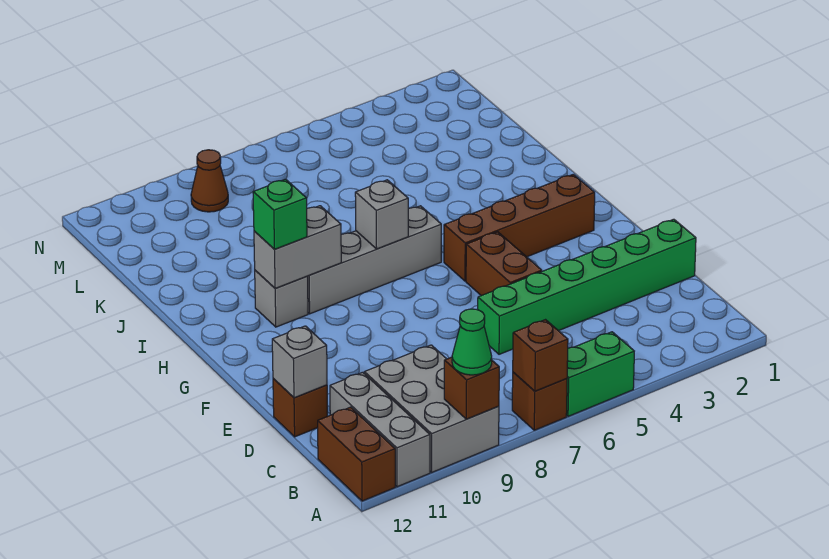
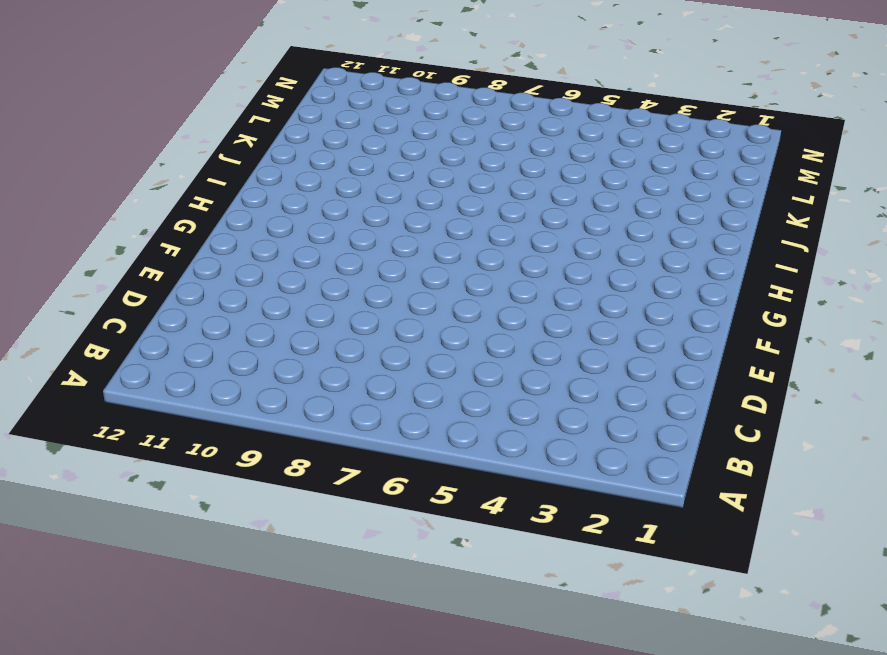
none -> green brick A5:A6 level 1
none -> brown brick A7 level 1
none -> grey brick A9:C10 level 1

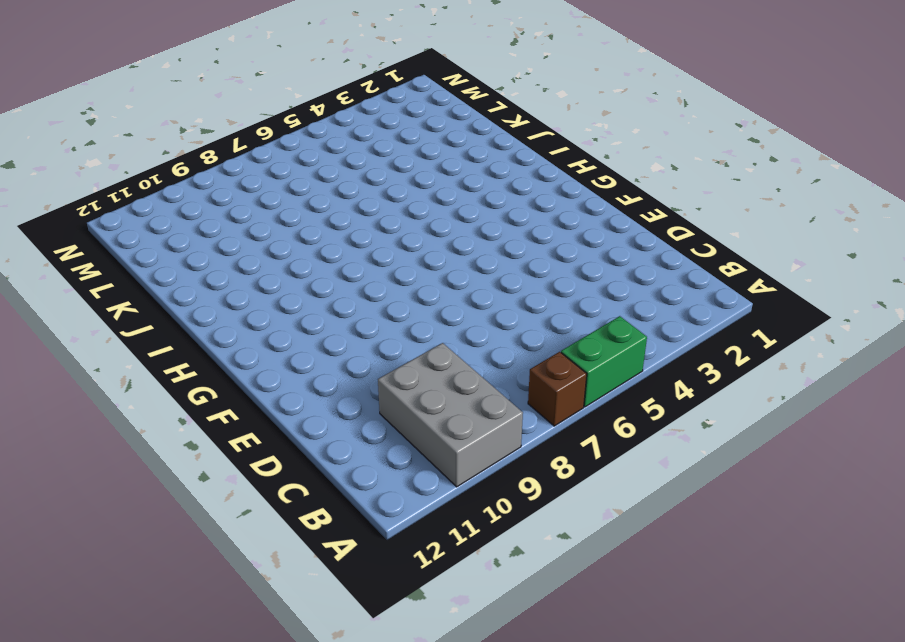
none -> grey brick A11:C11 level 1
none -> brown brick A12:B12 level 1
none -> green brick D1:D6 level 1

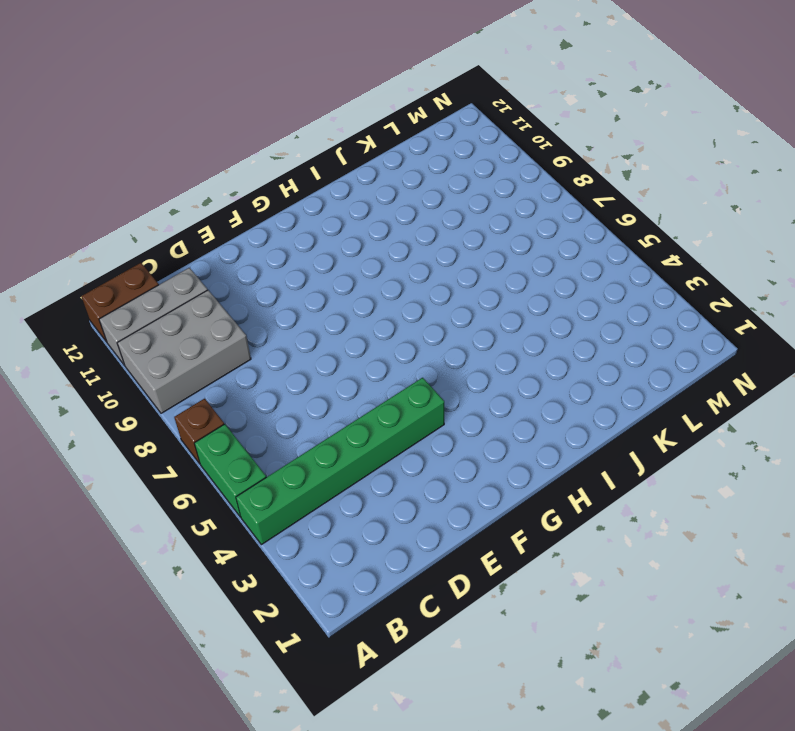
green brick A4:F4 level 1 -> green brick D1:D6 level 1
none -> brown brick D12 level 1
none -> brown brick E5:F5 level 1
none -> brown brick G2:G5 level 1

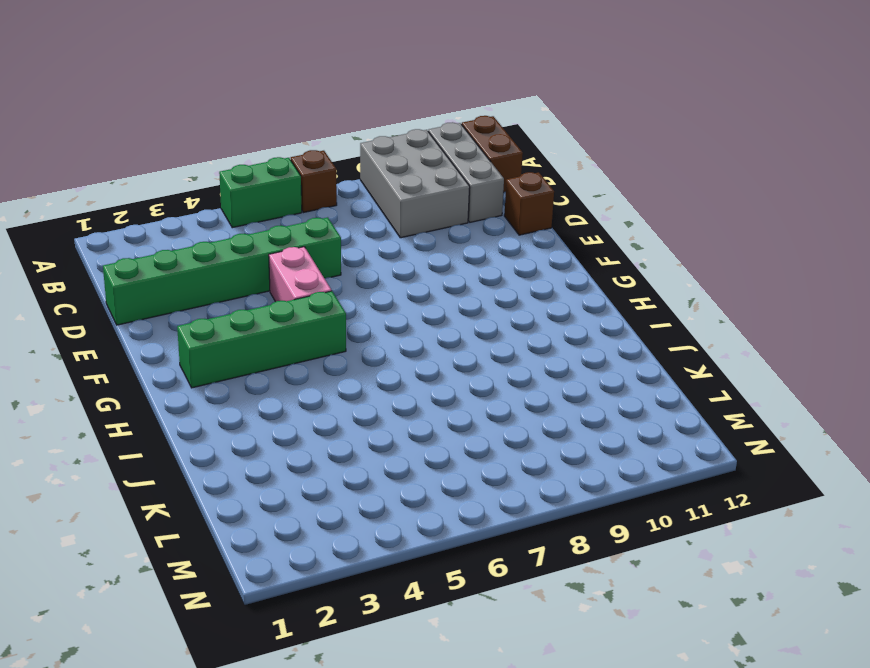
pink brick E5:F5 level 1 -> brown brick E5:F5 level 1
green brick G2:G5 level 1 -> brown brick G2:G5 level 1
none -> grey brick H6:H9 level 1
none -> grey brick H10 level 1
none -> brown cone M9 level 1

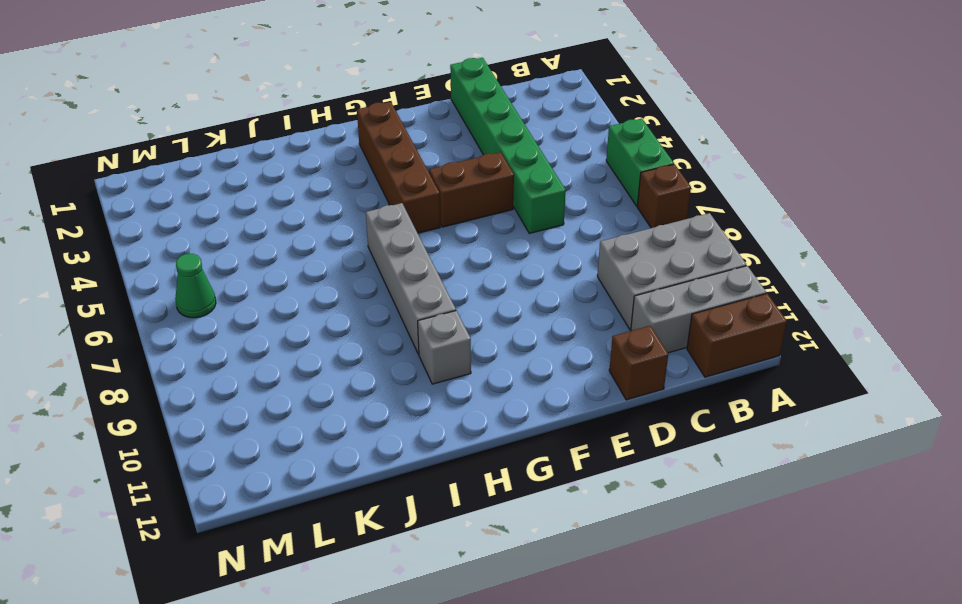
green cone M6 level 1 -> green cone A9 level 3
none -> brown cone M9 level 1
none -> brown brick A7 level 2
none -> brown brick A9 level 2

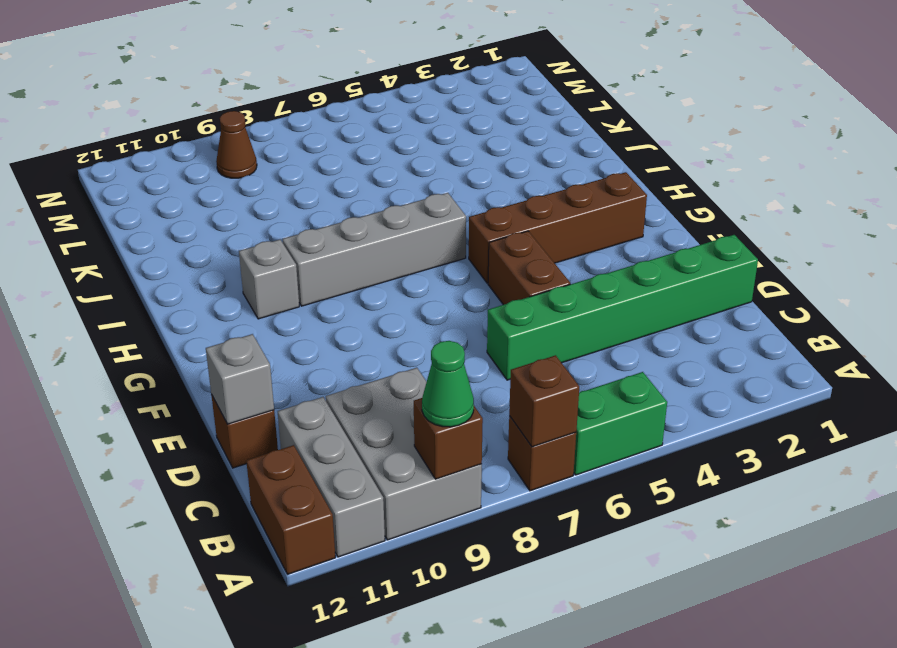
none -> grey brick H7 level 2
none -> grey brick H9:H10 level 2
none -> green brick H10 level 3

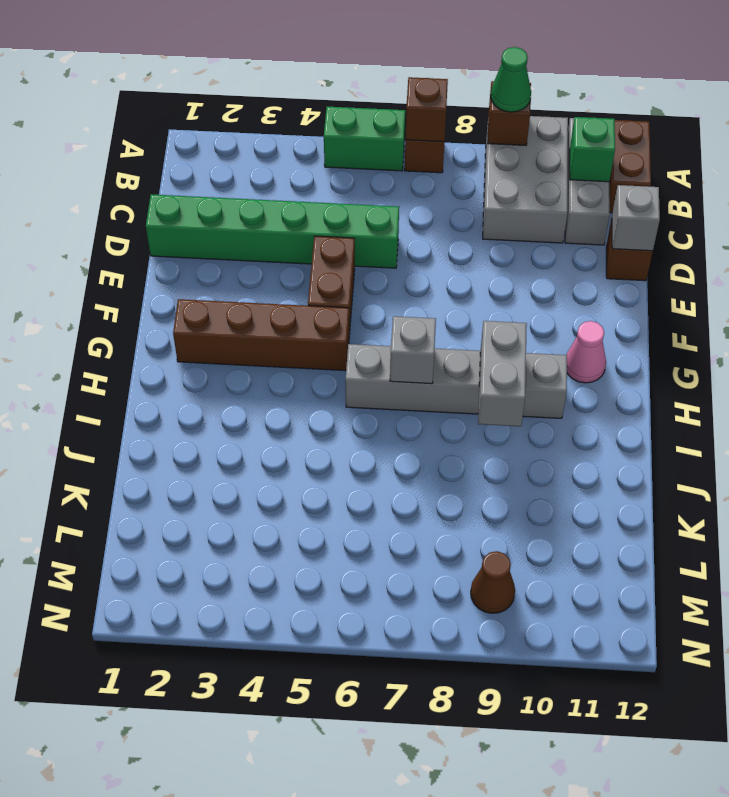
green brick B11 level 2 -> green brick H10 level 3
pink cone G11 level 1 -> none
grey brick H9:I9 level 2 -> grey brick H9:H10 level 2

